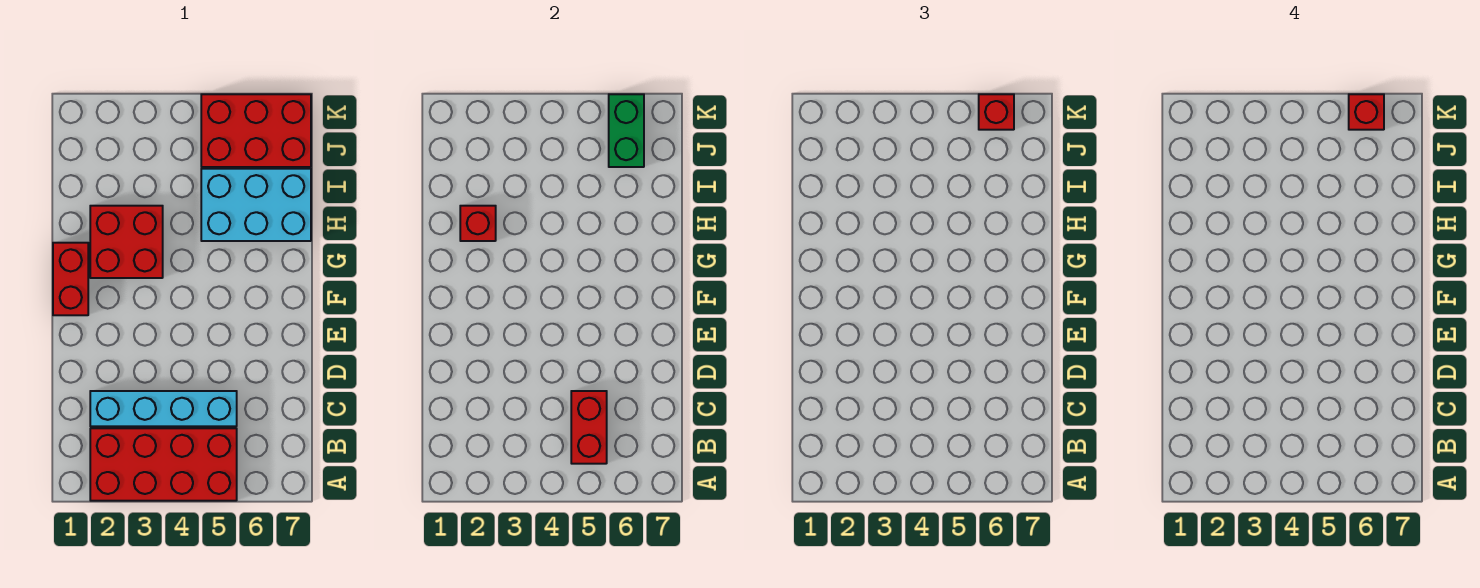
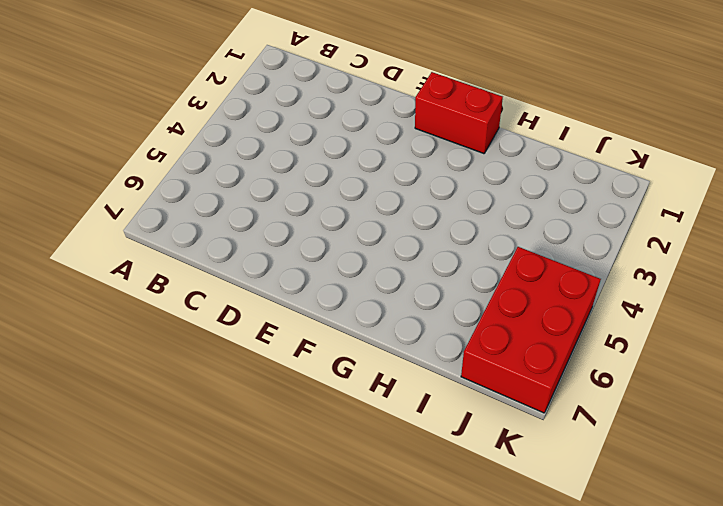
none -> red brick A2:B5 level 1
none -> cyan brick C2:C5 level 1

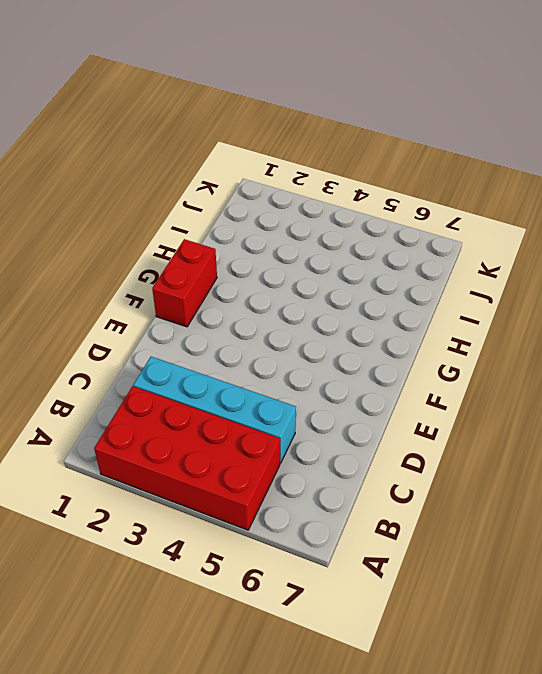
none -> red brick G2:H3 level 1
none -> cyan brick H5:I7 level 1

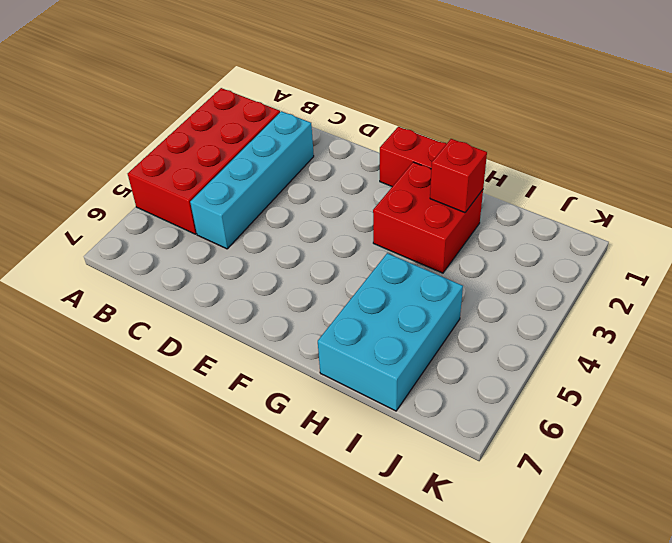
none -> red brick J5:K7 level 1
none -> red brick B5:C5 level 2

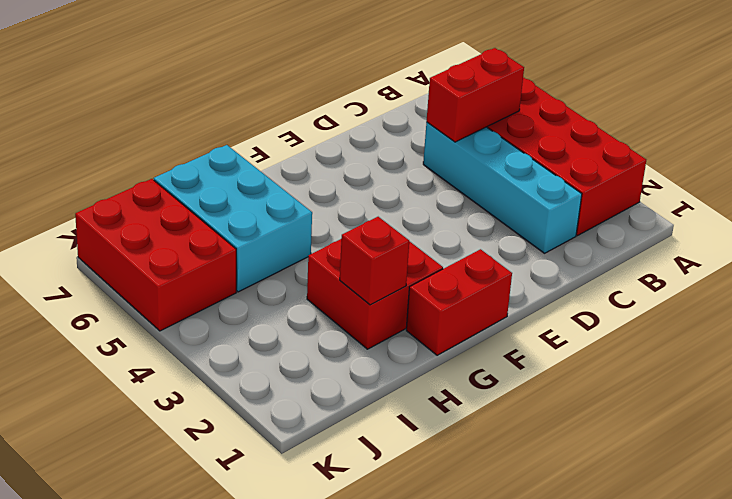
none -> green brick J6:K6 level 2
none -> red brick K6 level 3

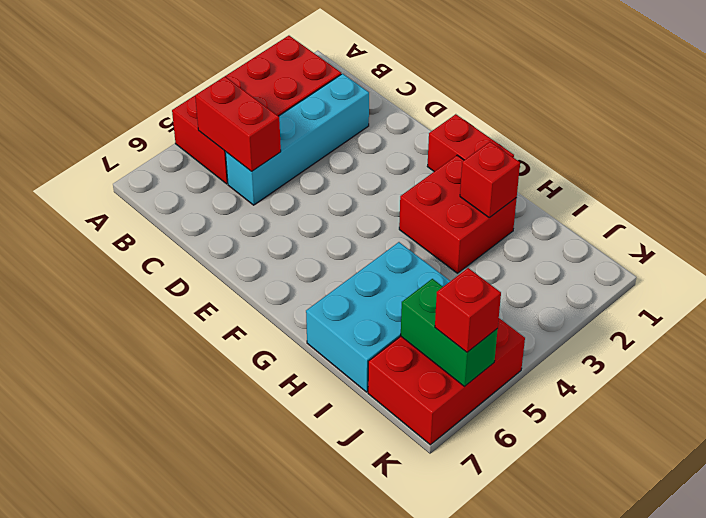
none -> red brick K6 level 4

